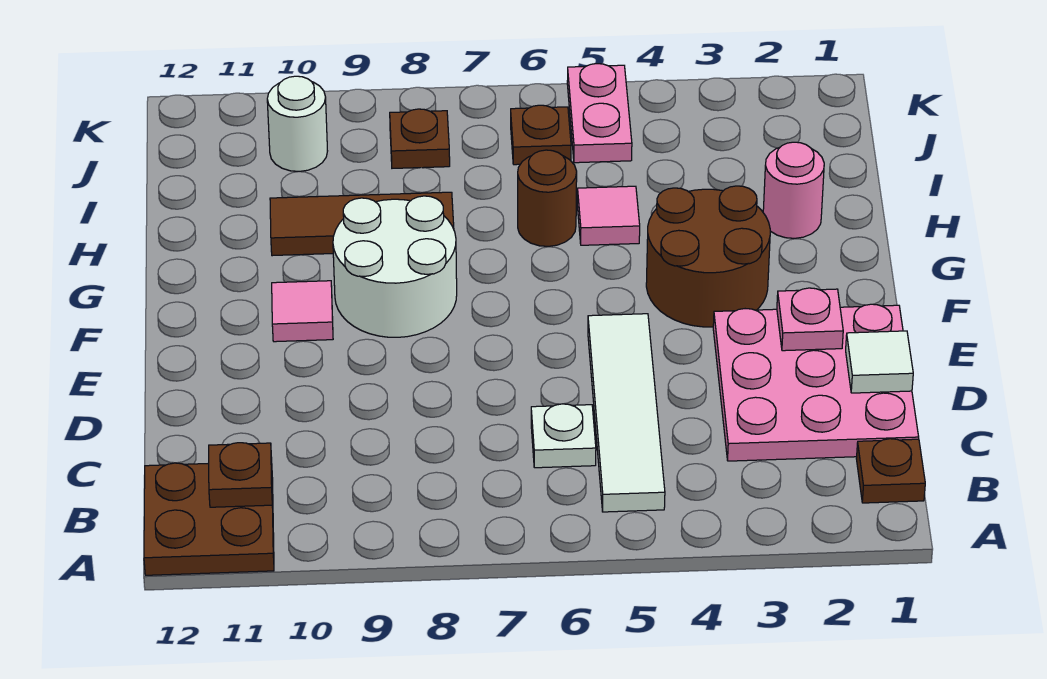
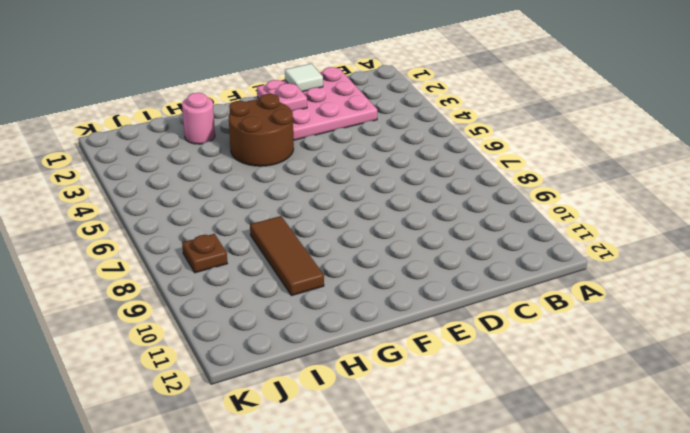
none -> brown plate A11:B12 level 1
none -> brown plate B1 level 1
none -> white tile B5:E5 level 1

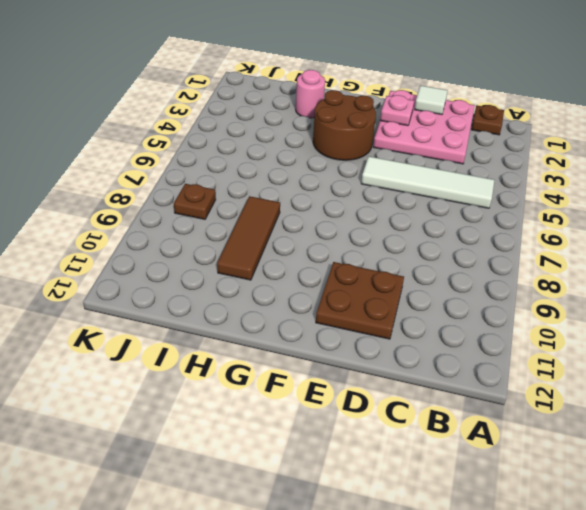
brown plate D10:E11 level 1 -> brown plate A11:B12 level 1
none -> white plate C6 level 1
none -> white round brick F8:G9 level 1
none -> pink tile F10 level 1

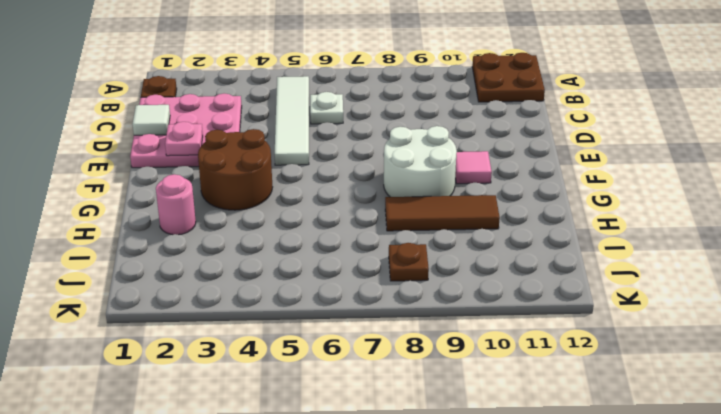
none -> pink tile H5 level 1
none -> brown round brick H6 level 1
none -> pink plate J5:K5 level 1

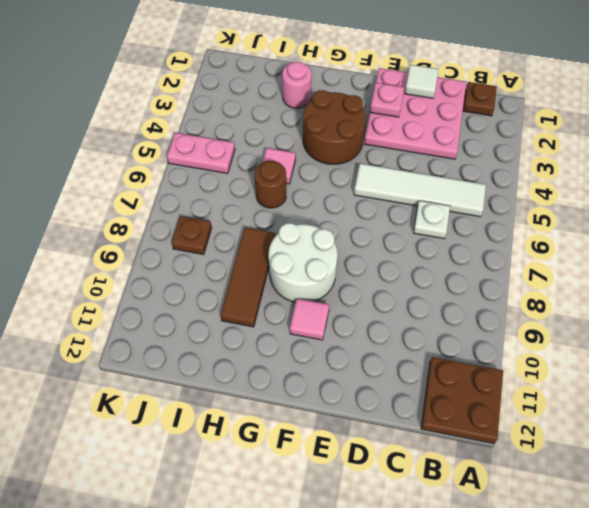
none -> brown plate J6 level 1
none -> white round brick J10 level 1
none -> brown plate B11 level 2

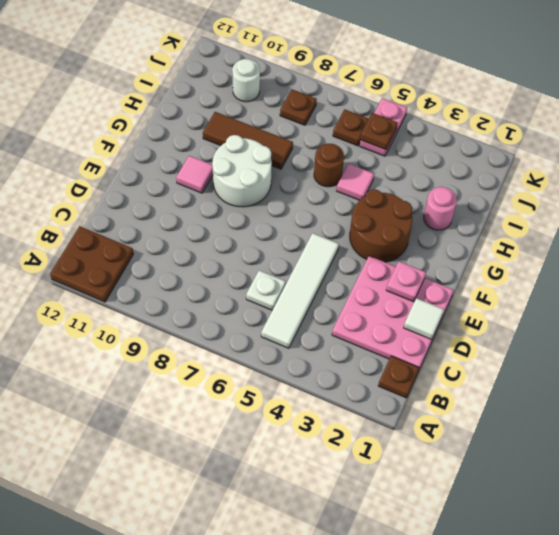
brown plate J5 level 2 -> brown plate B11 level 2

